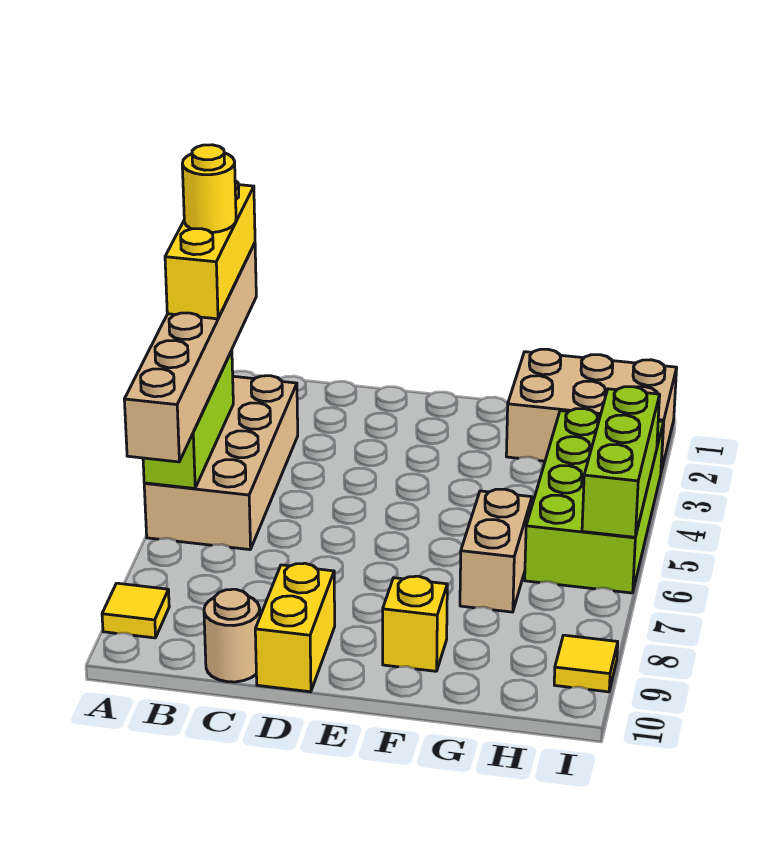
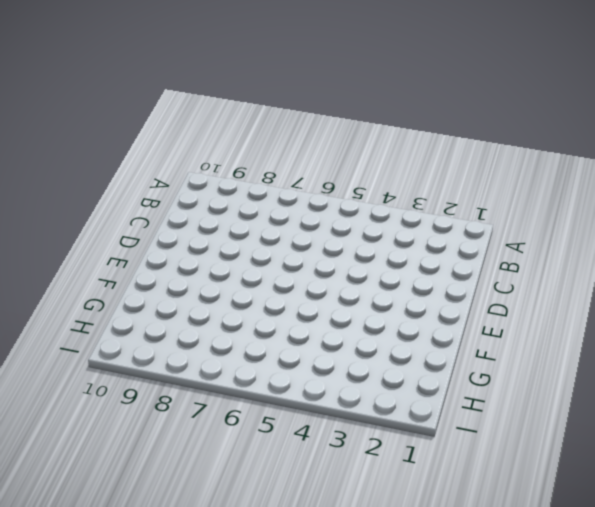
none -> tan brick A3:B6 level 1
none -> yellow tile A9 level 1
none -> tan round brick C10 level 1

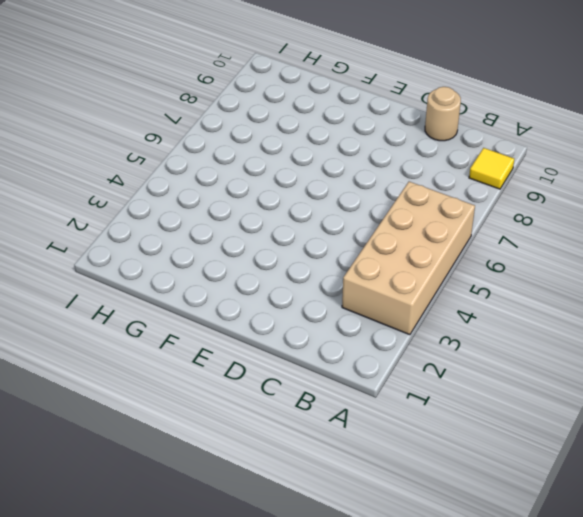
none -> yellow brick D9:D10 level 1
none -> yellow brick F9 level 1
none -> tan brick G1:I2 level 1

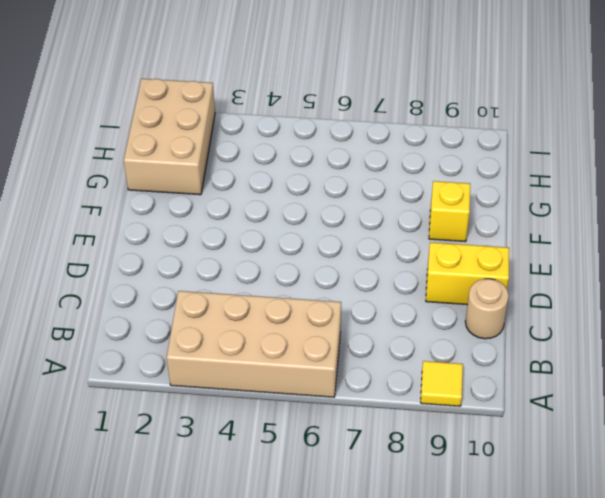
none -> tan brick G6:G7 level 1
none -> lime brick H3:I6 level 1
none -> yellow tile I9 level 1

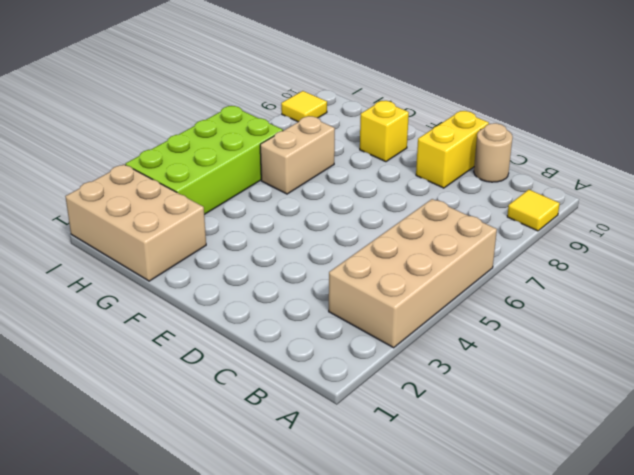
none -> lime brick A4:A6 level 2
none -> lime brick I4:I6 level 2
none -> tan brick A2:A7 level 3

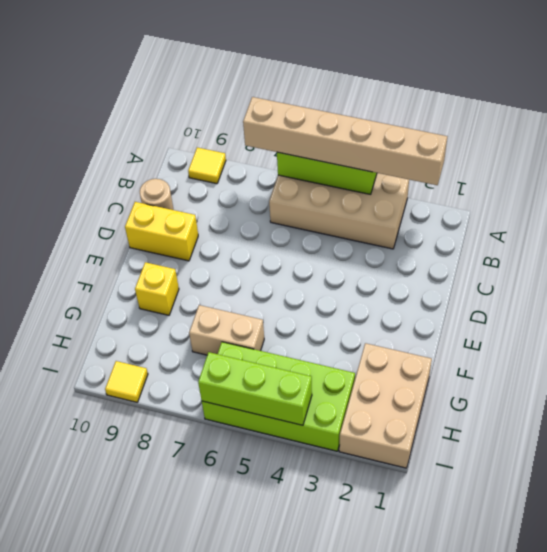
none -> yellow brick A2:A4 level 4
none -> yellow round brick A3 level 5

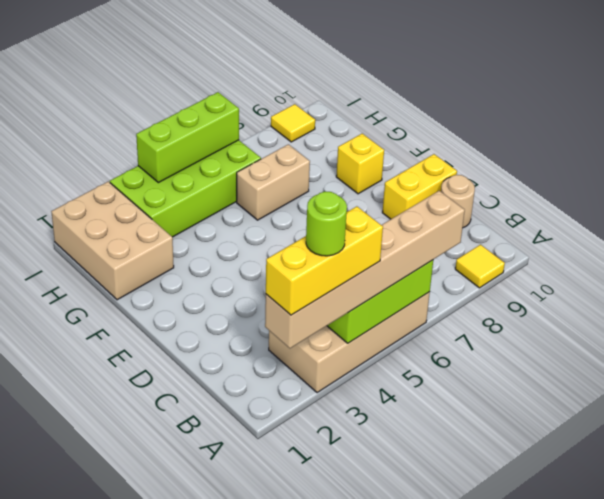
lime round brick A3 level 5 -> yellow round brick A3 level 5

